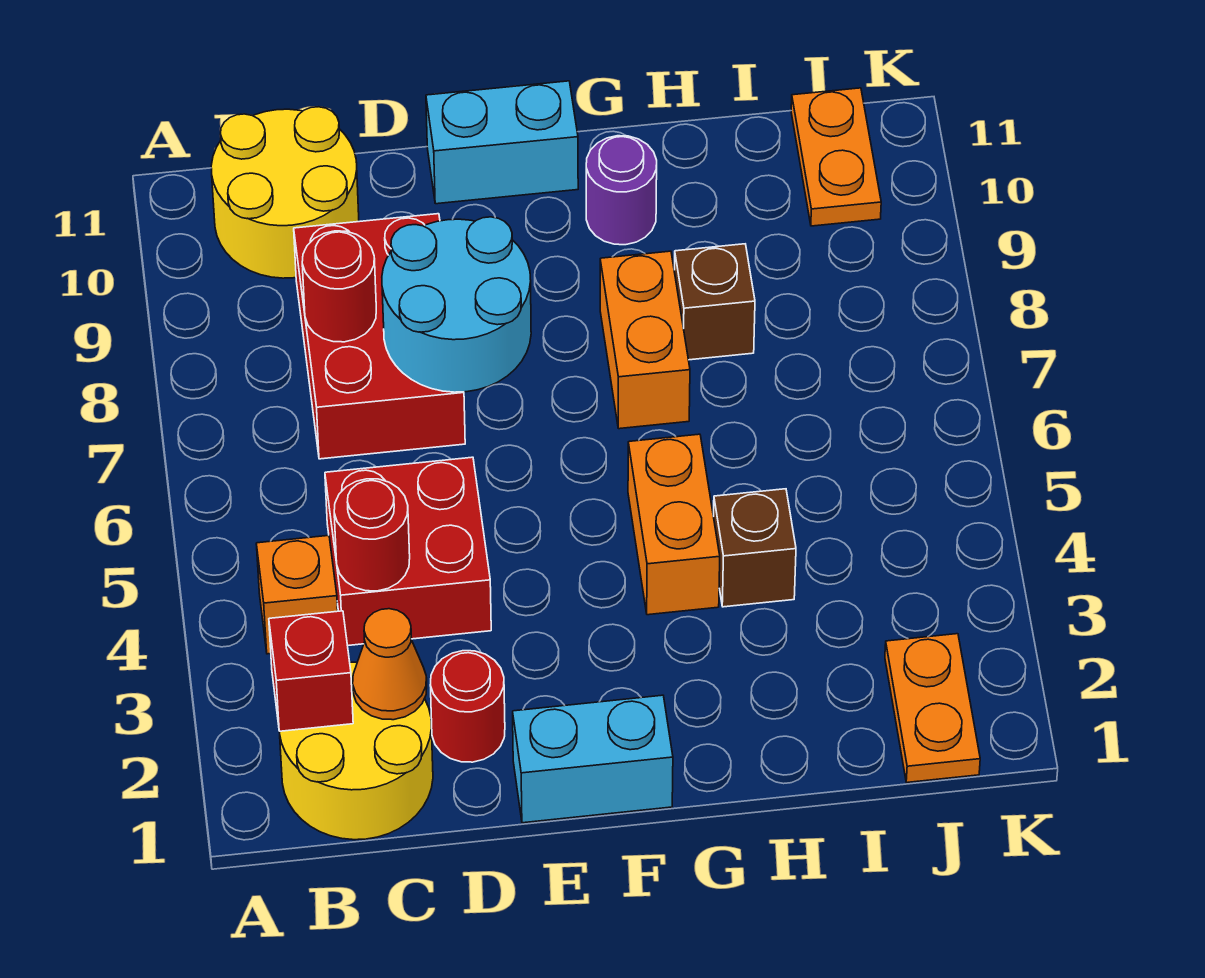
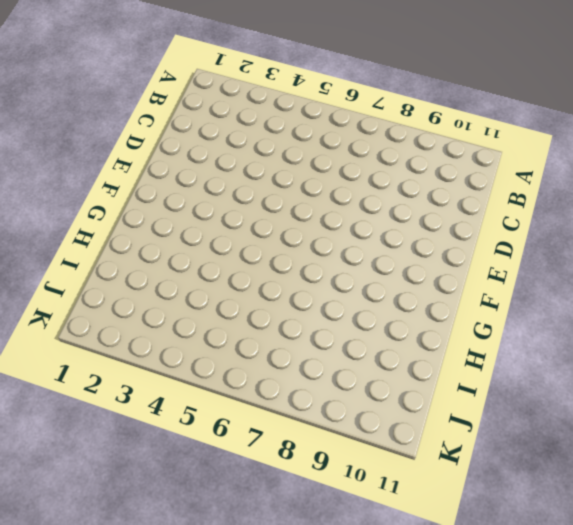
none -> yellow round brick B1:C2 level 1
none -> orange brick B4 level 1
none -> yellow round brick B10:C11 level 1

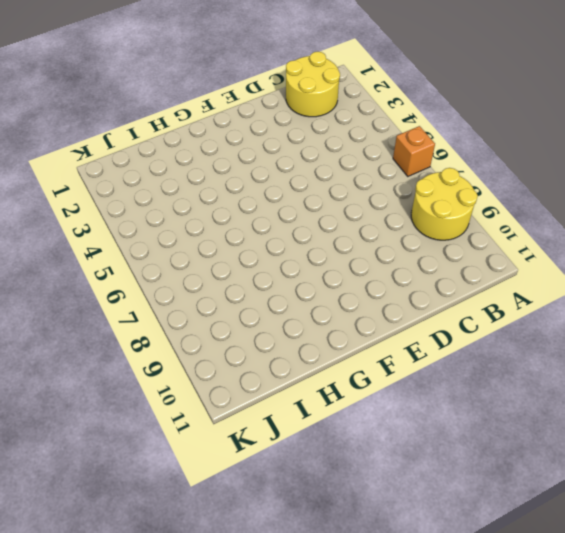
orange brick A6 level 1 -> orange brick B4 level 1
yellow round brick A8:B9 level 1 -> yellow round brick B10:C11 level 1
none -> red brick C4:D5 level 1
none -> red brick C7:D9 level 1
none -> red round brick D2 level 1

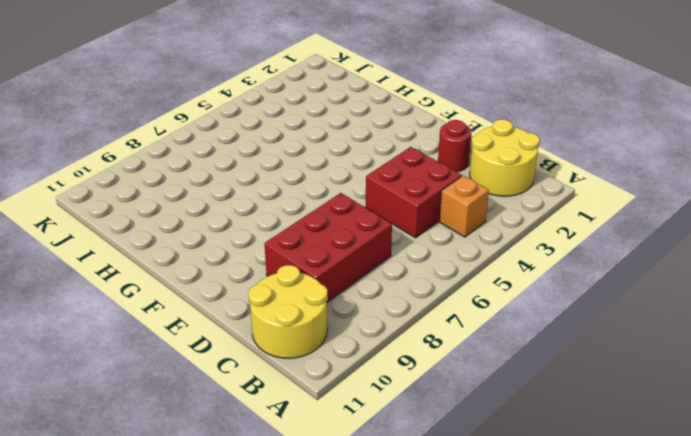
none -> cyan brick E1:F1 level 1
none -> cyan brick E11:F11 level 1
none -> orange brick G4:G5 level 1

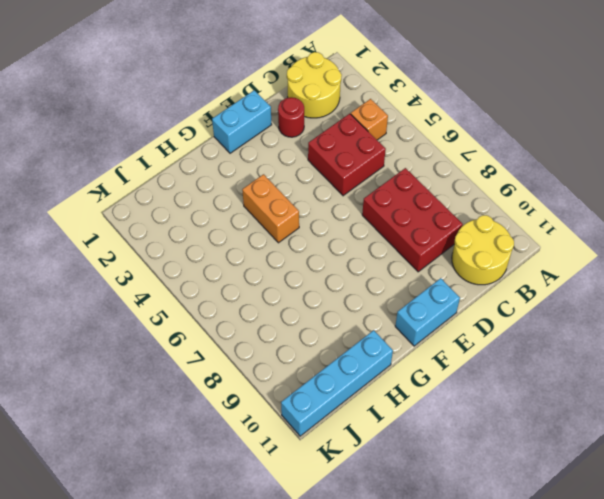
cyan brick H11:K11 level 1 -> orange plate J10:J11 level 1
none -> orange brick G7:G8 level 1
none -> purple round brick G10 level 1
none -> brown brick H4 level 1

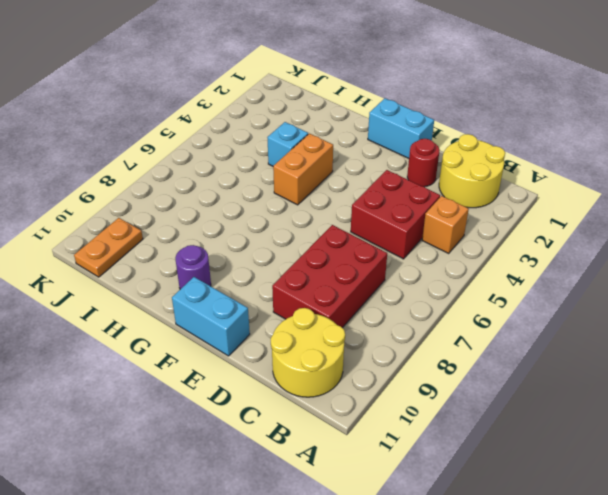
cyan brick H4 level 1 -> brown brick H4 level 1
none -> orange brick G7:G8 level 1
none -> brown brick H8 level 1
none -> orange plate J1:J2 level 1

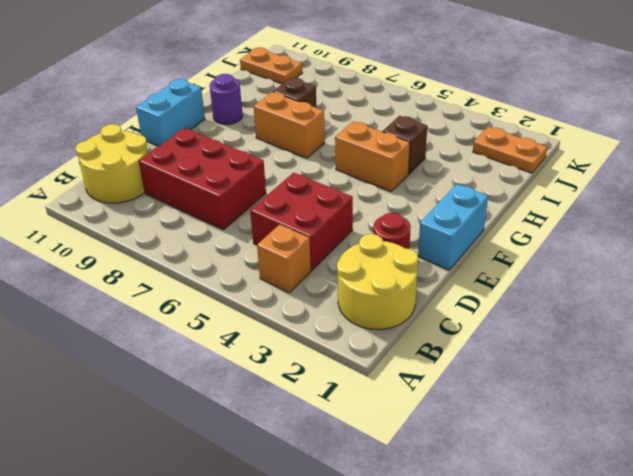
none -> red brick B2 level 2
none -> orange cone C2 level 2
none -> red round brick C4 level 2

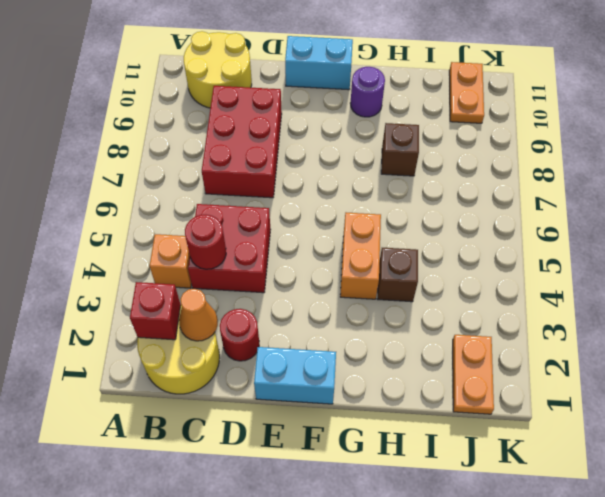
none -> orange brick G7:G8 level 1
none -> red round brick C8 level 2
none -> cyan round brick D7:E8 level 2

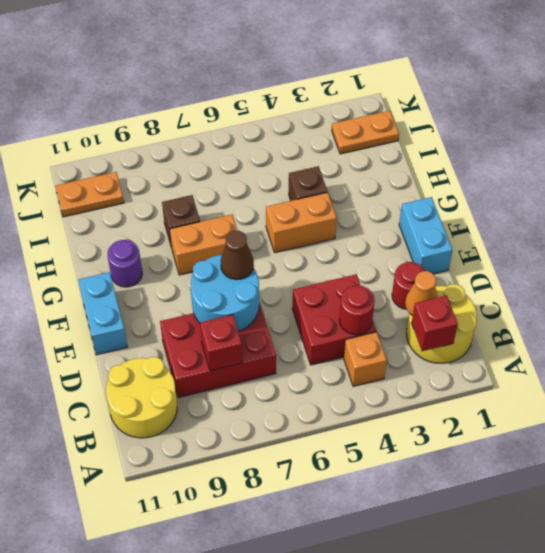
red brick C8 level 2 -> red round brick C8 level 2
brown cone E7 level 3 -> none

